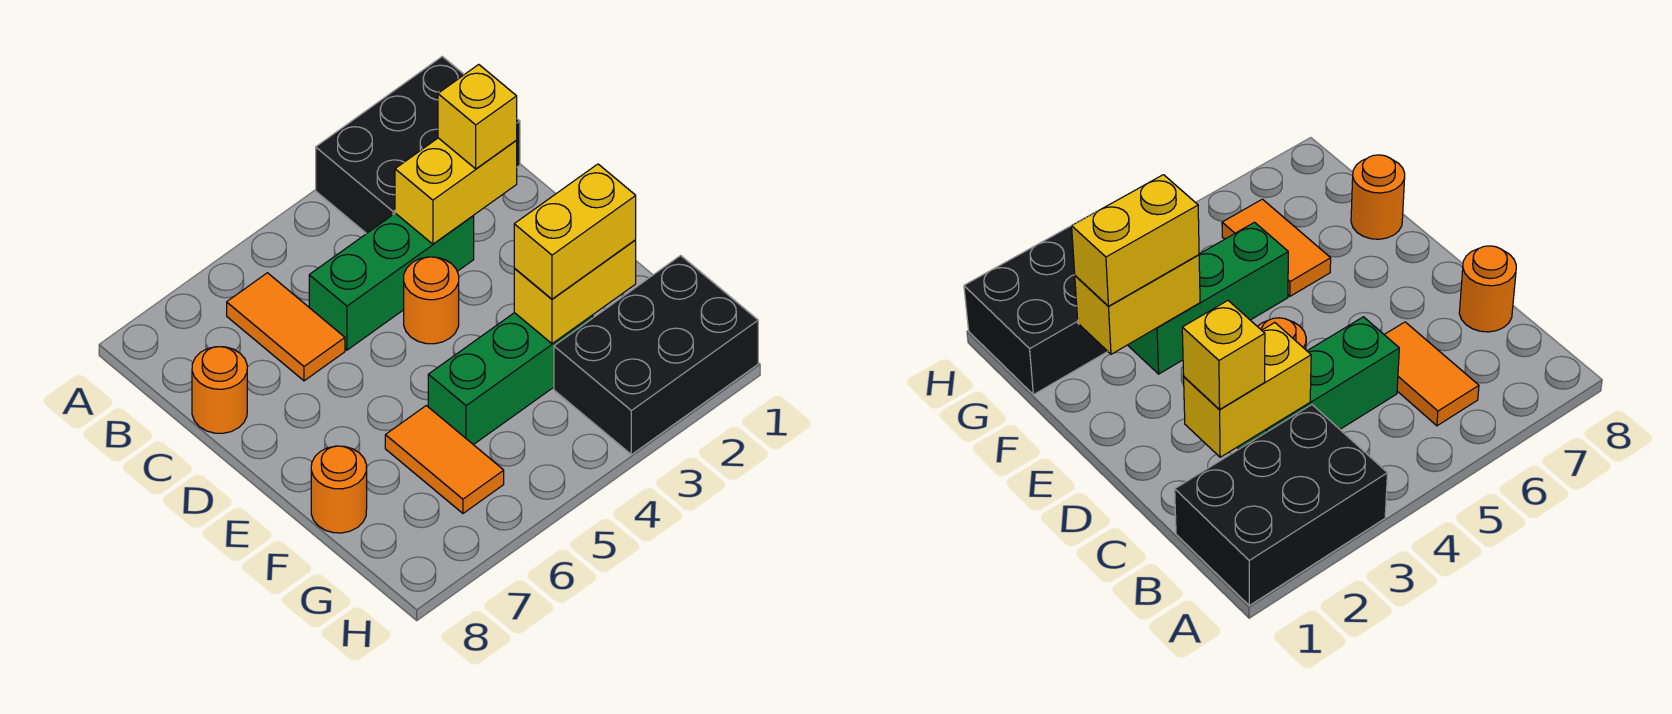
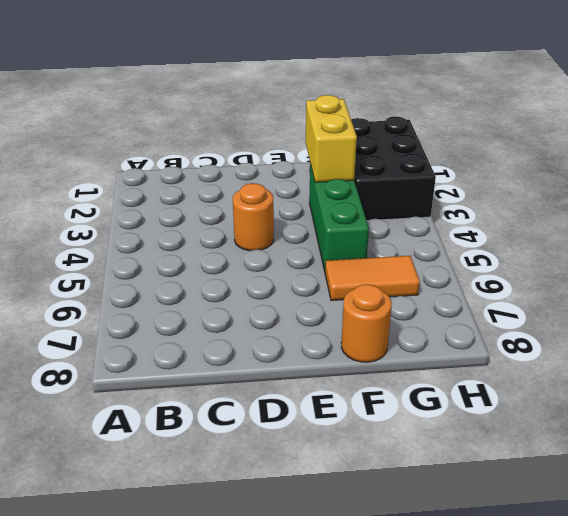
none -> black brick A1:B3 level 1
none -> orange tile B6:C6 level 1
none -> green brick C3:C5 level 1

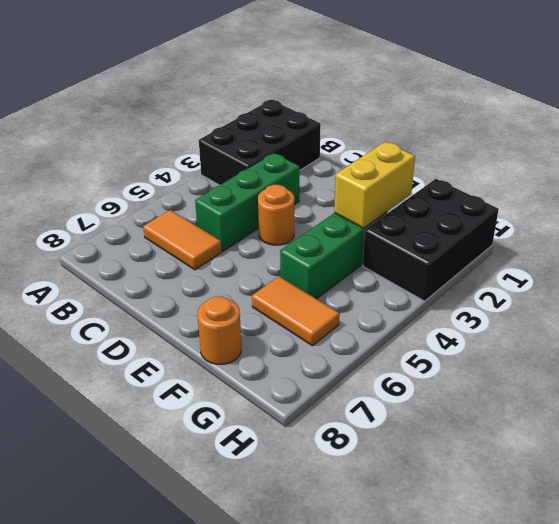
none -> orange round brick C8 level 1
none -> yellow brick C2:C3 level 2
none -> yellow brick C2 level 3

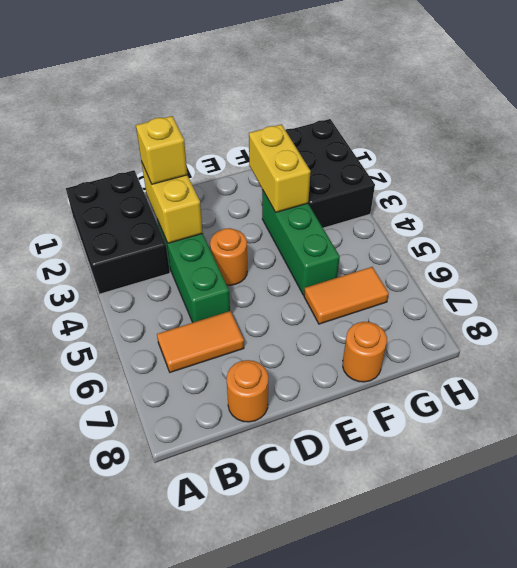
none -> yellow brick F2:F3 level 3

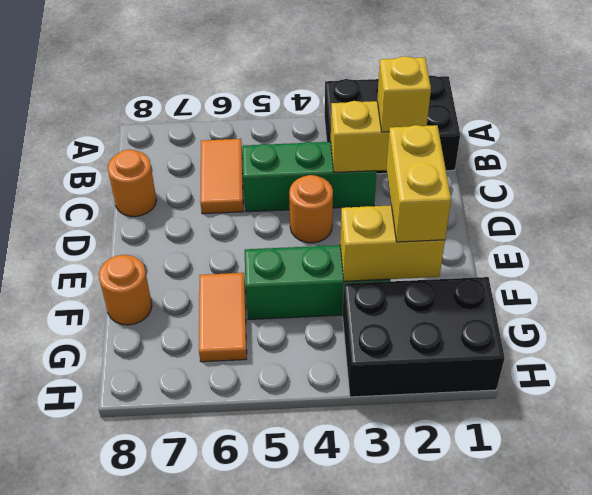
yellow brick E2:F2 level 3 -> yellow brick F2:F3 level 3

